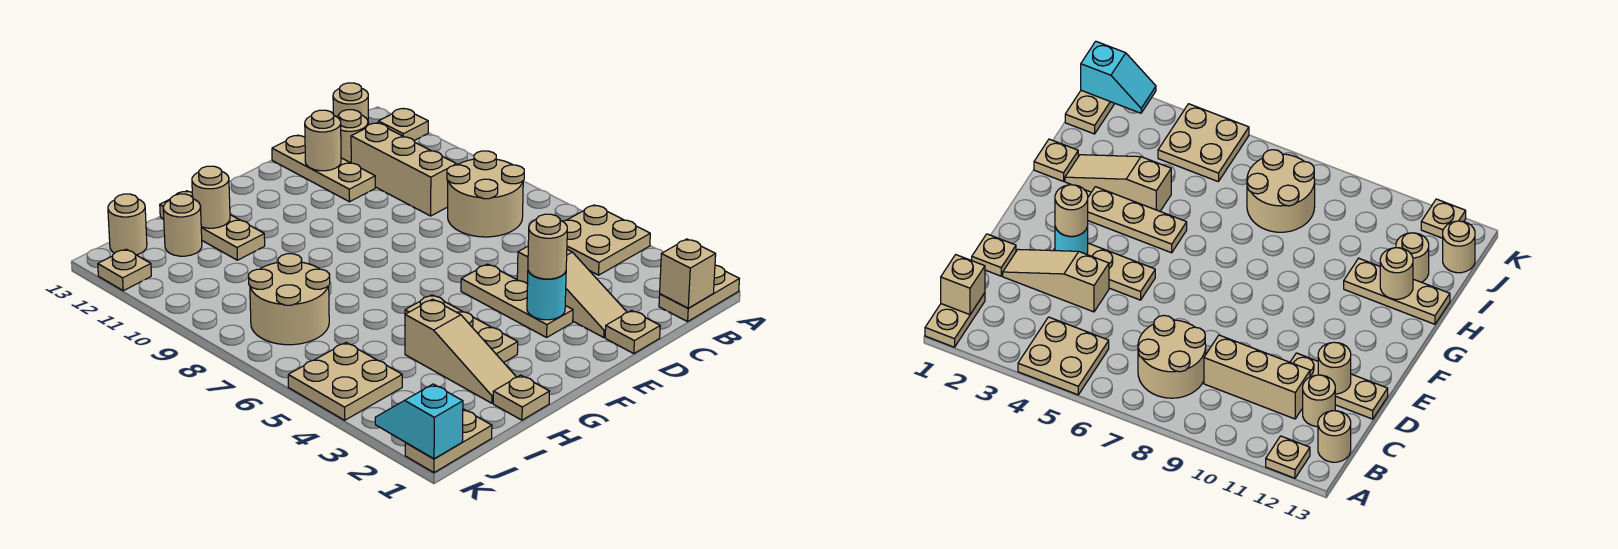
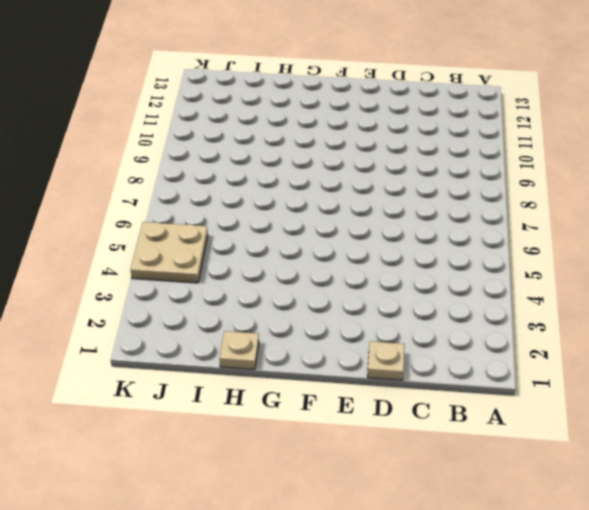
none -> tan plate A1:B1 level 1
none -> tan plate A4:B5 level 1
none -> tan plate A12 level 1

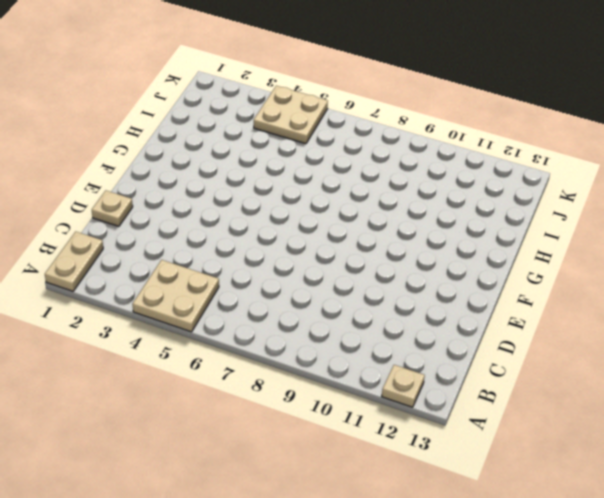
none -> tan round brick B7:C8 level 1
none -> tan round brick B13 level 1
none -> tan brick C9:C11 level 1

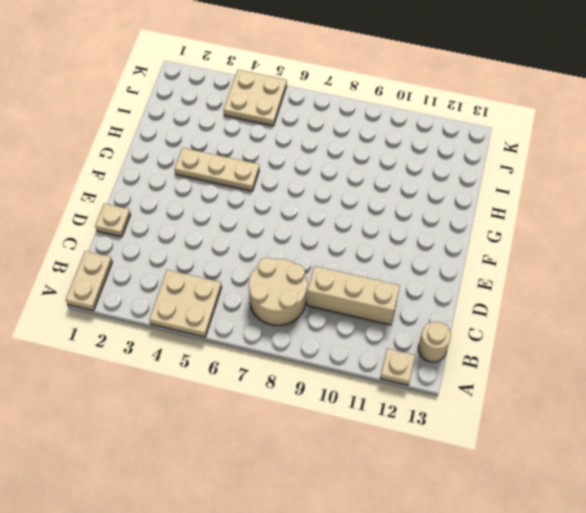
none -> tan round brick C12 level 1
none -> tan slope D2:D4 level 1 top 4
none -> tan plate D11:D13 level 1

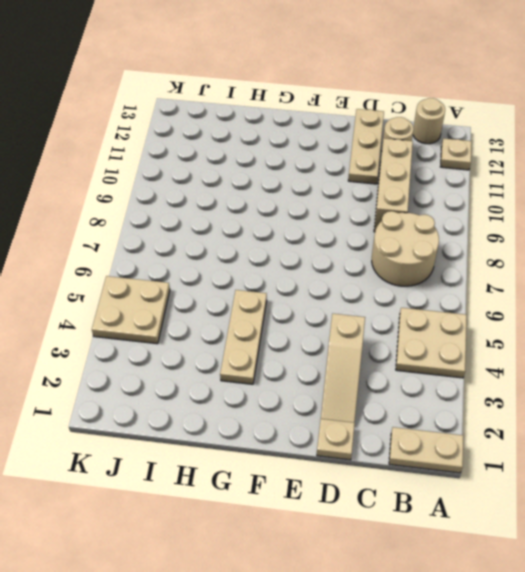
none -> tan plate E3:E5 level 1
none -> tan plate H1 level 1
none -> tan slope H2:H4 level 1 top 4

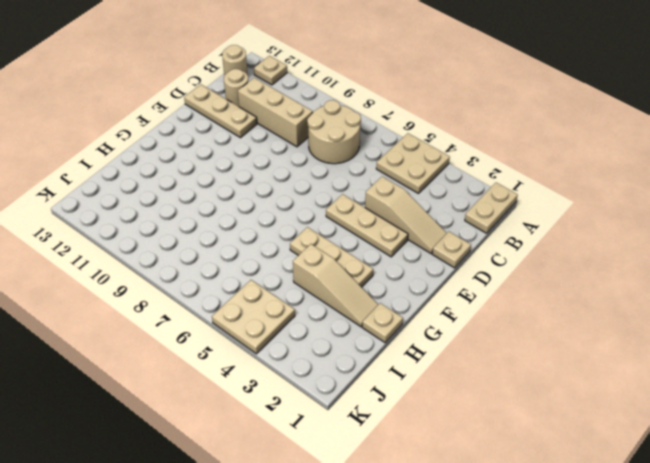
none -> tan plate H11:H13 level 1
none -> tan round brick I7:J8 level 1
none -> tan round brick I12 level 1

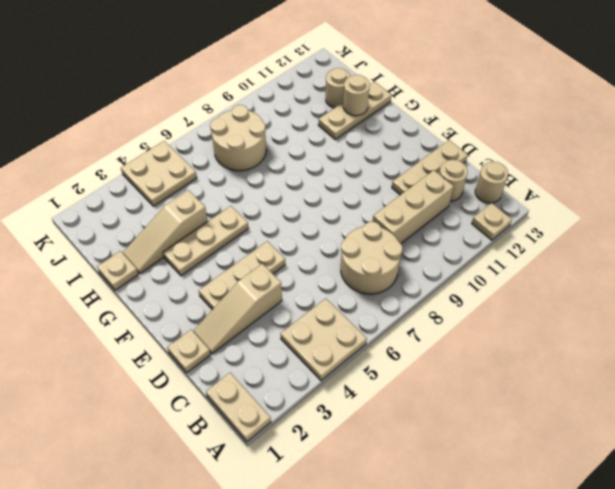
none -> tan plate J1:K1 level 1
none -> tan round brick J13 level 1
none -> tan plate K12 level 1

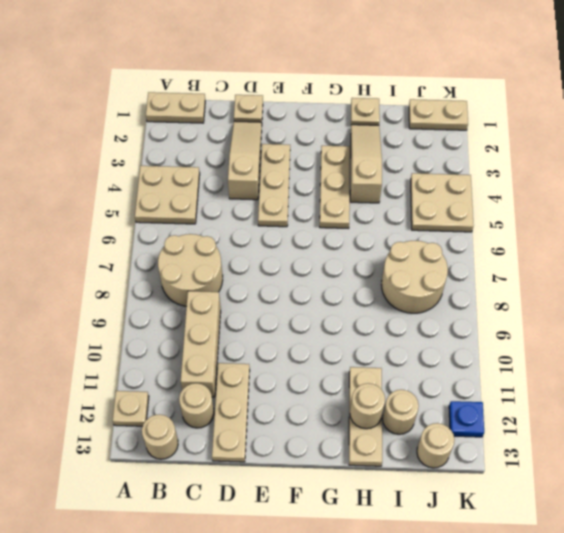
blue plate K12 level 1 -> tan plate K12 level 1
none -> tan brick B1 level 2
none -> tan round brick D12 level 2
none -> cyan round brick E3 level 2

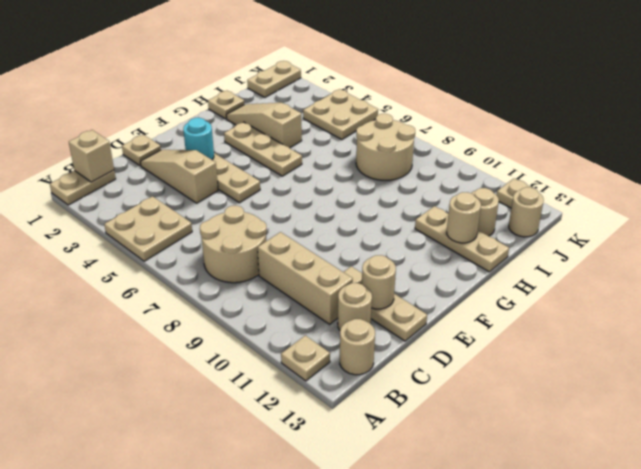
none -> cyan slope K1:K2 level 2 top 1
none -> tan round brick E3 level 3

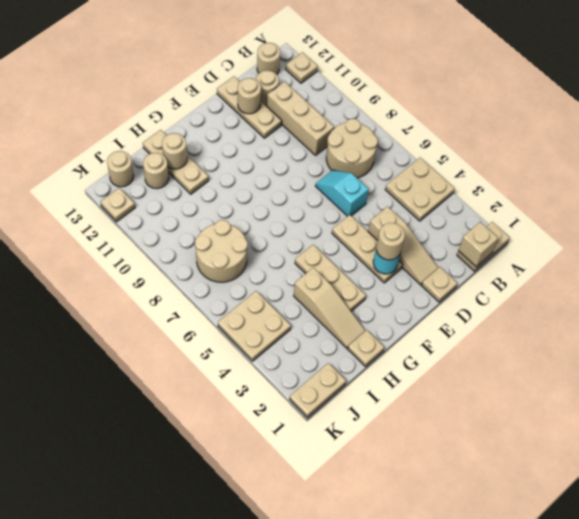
cyan slope D6:D7 level 1 top 6 -> cyan slope K1:K2 level 2 top 1

